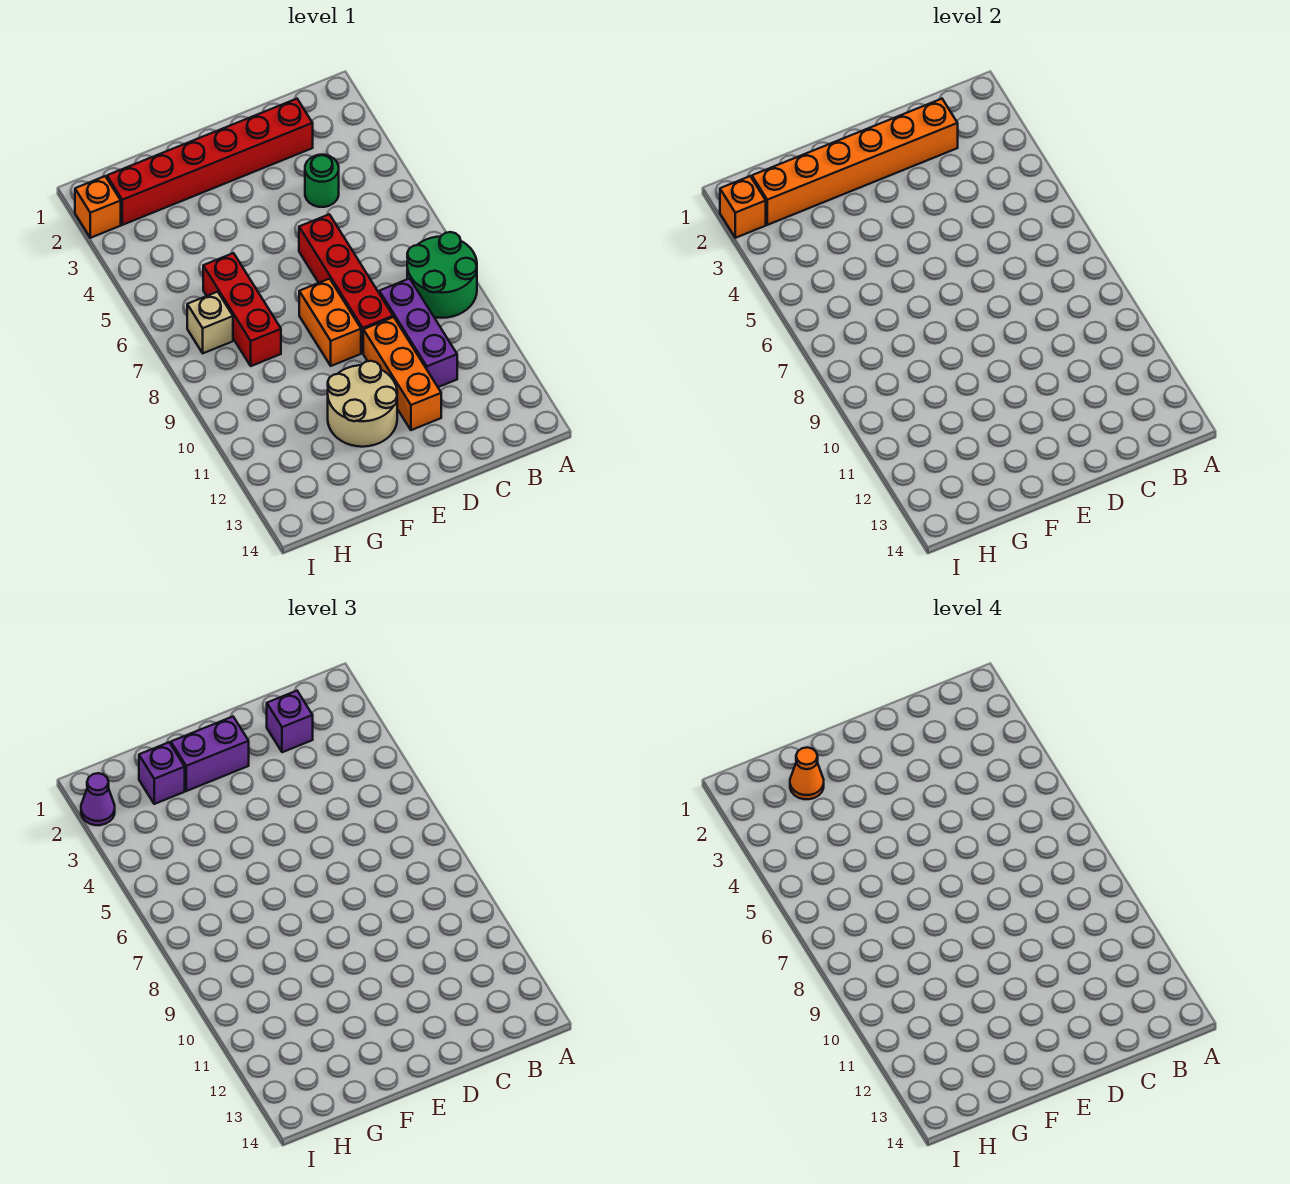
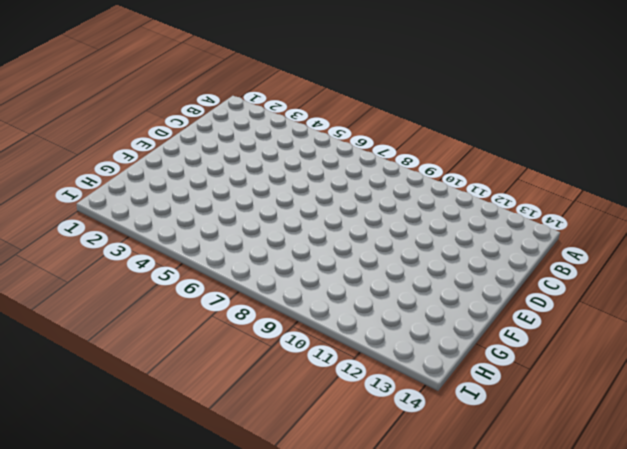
none -> green round brick A8:B9 level 1
none -> red brick C2:H2 level 1
none -> green round brick C4 level 1

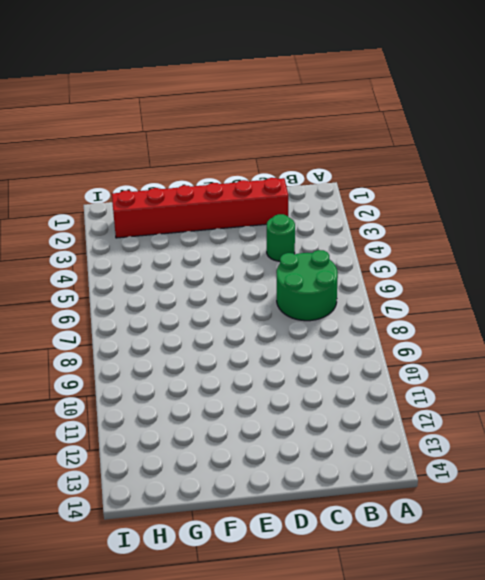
green round brick B6:C7 level 1 -> green round brick A8:B9 level 1
none -> purple brick C9:C11 level 1
none -> red brick D6:D9 level 1
none -> orange brick D10:D12 level 1

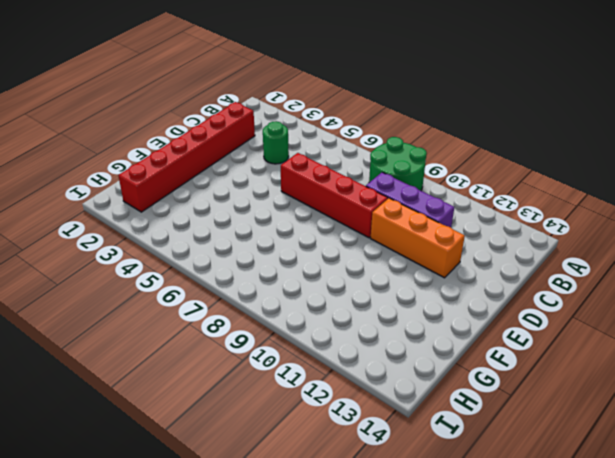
none -> orange brick E8:E9 level 1
none -> tan round brick E11:F12 level 1
none -> red brick G6:G8 level 1

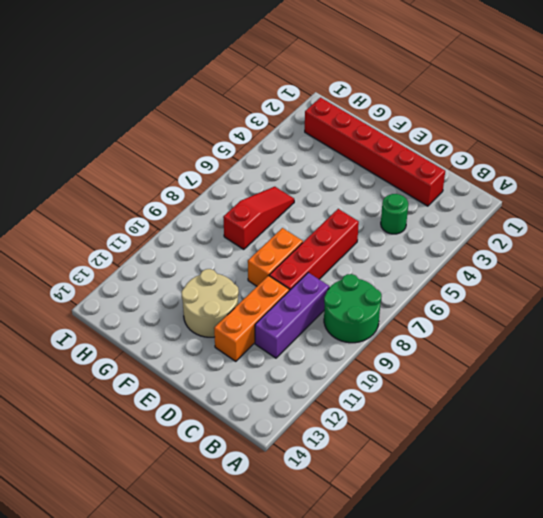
red slope G6:G8 level 1 top 8 -> red brick G6:G8 level 1
none -> tan brick H7 level 1
none -> orange brick I2 level 1
none -> orange brick C2:H2 level 2

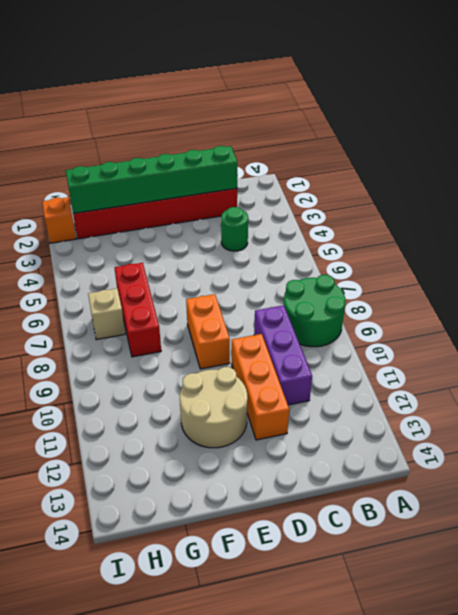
green brick C2:H2 level 2 -> orange brick C2:H2 level 2
none -> red brick D6:D9 level 1
none -> orange brick I2 level 2
none -> purple brick C2 level 3

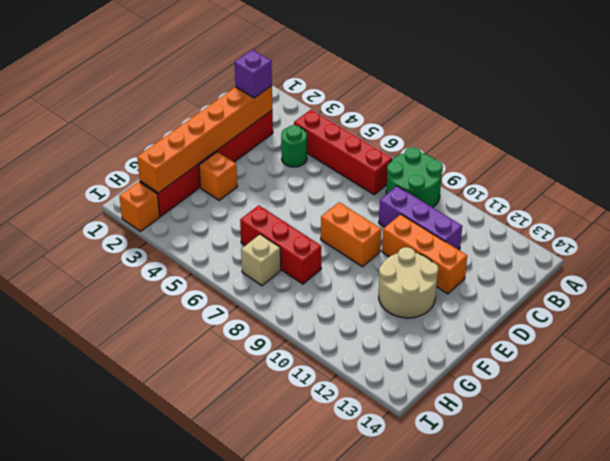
red brick B4:B7 level 1 -> red brick D6:D9 level 1
orange brick F3 level 1 -> orange brick I2 level 2
none -> purple brick E2:F2 level 3
none -> purple brick G2 level 3
none -> purple cone I2 level 3

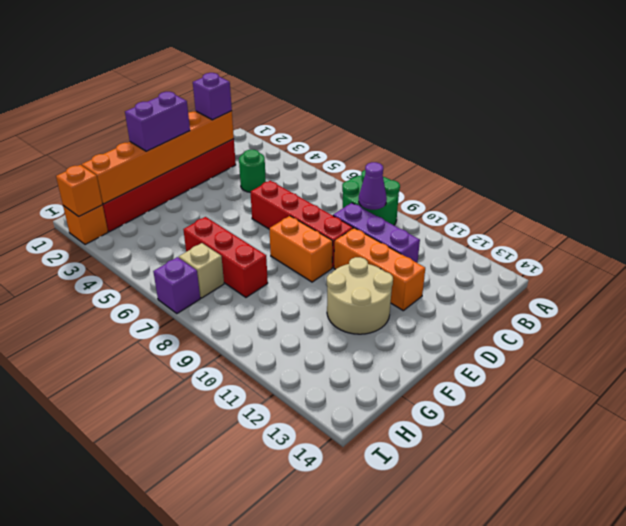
purple cone B9 level 2 -> purple cone I2 level 3
purple brick I7 level 1 -> purple brick G2 level 3
none -> orange cone G2 level 4

